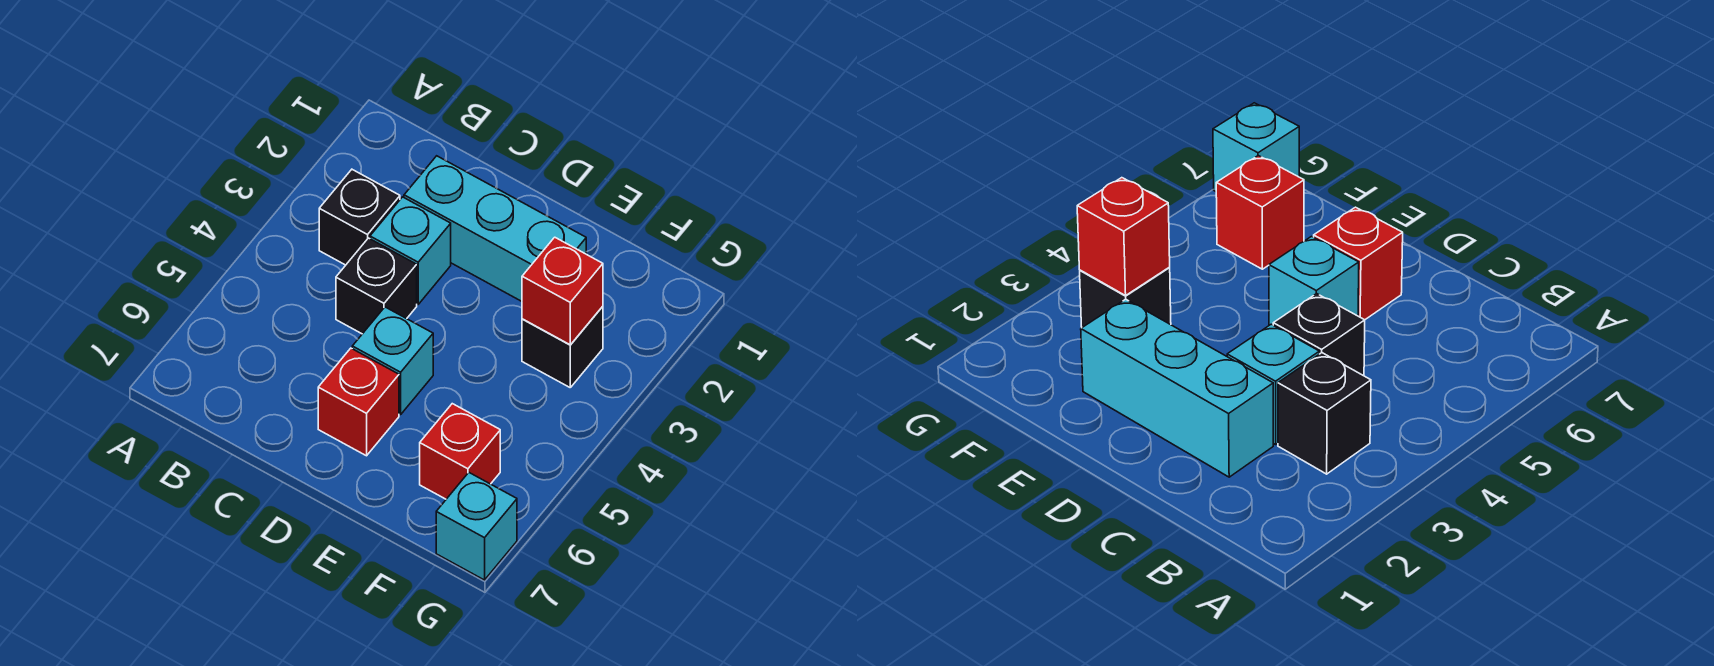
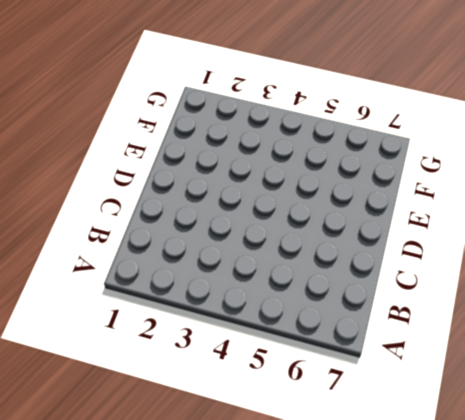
none -> black brick B3 level 1
none -> cyan brick C2:E2 level 1

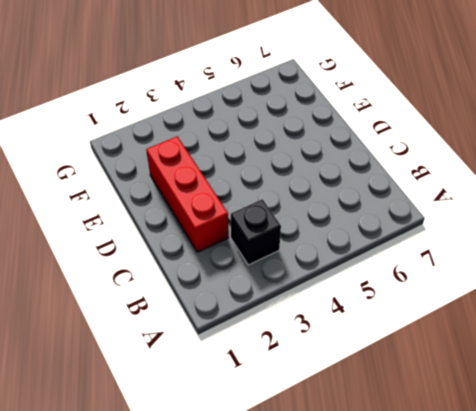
red brick C2:E2 level 1 -> cyan brick C2:E2 level 1
none -> cyan brick C3 level 1
none -> black brick C4 level 1

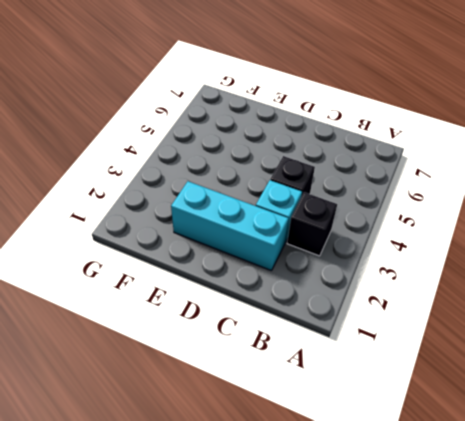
none -> cyan brick D5 level 1
none -> red brick D6 level 1

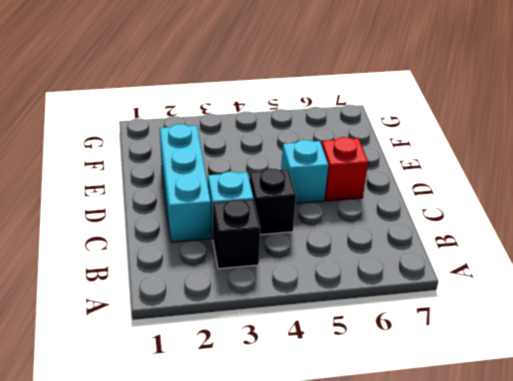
none -> black brick F3 level 1
none -> red brick F6 level 1

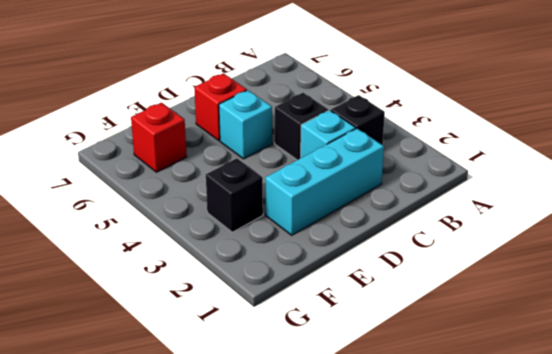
none -> cyan brick G7 level 1
none -> red brick F3 level 2

